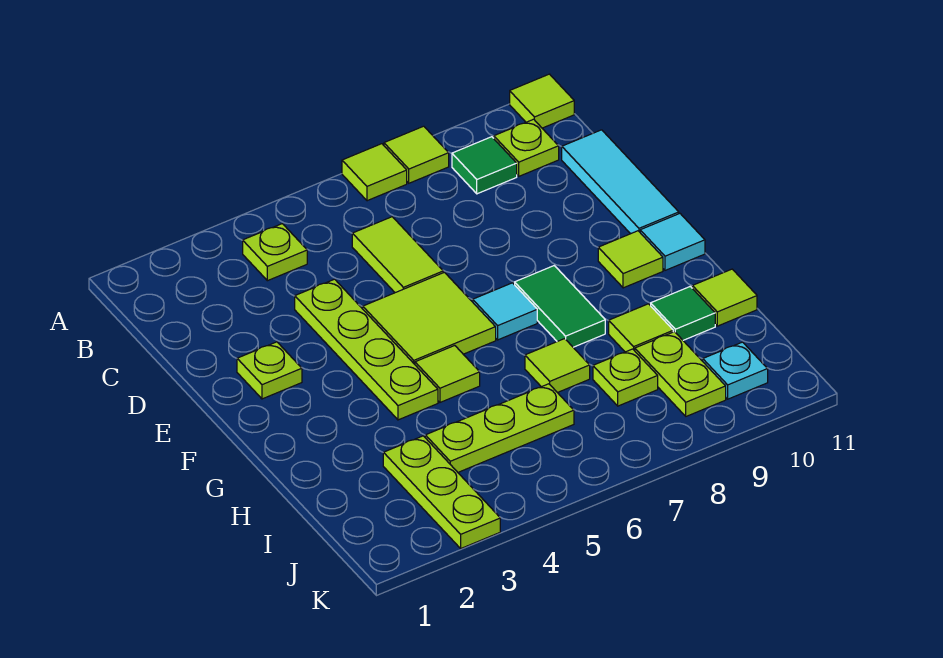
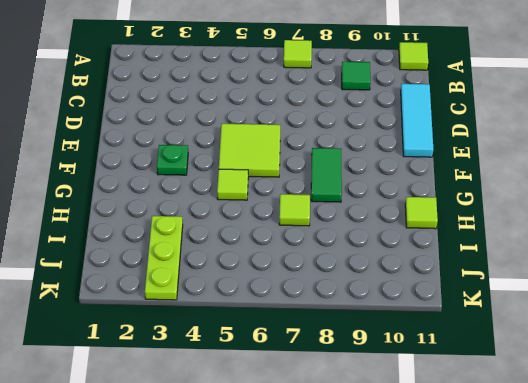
green plate F3 level 1 -> none
none -> lime tile A8 level 1
none -> lime plate B4 level 1
none -> lime plate B10 level 1

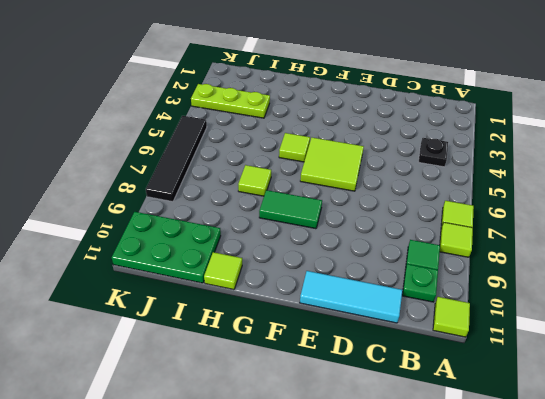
black plate B4 level 1 -> lime plate B4 level 1
green plate B10 level 1 -> lime plate B10 level 1
green plate I10:K11 level 1 -> cyan plate J10 level 1
black tile K5:K8 level 1 -> none
none -> lime tile C6:D6 level 1
none -> lime plate D4:G4 level 1
none -> lime plate E2 level 1

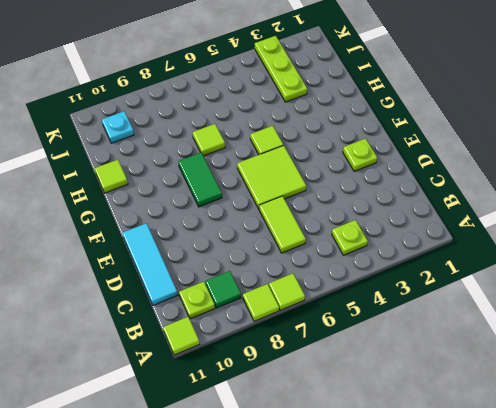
none -> lime plate D4:G4 level 1
none -> cyan tile F7 level 1
none -> lime tile F10 level 1

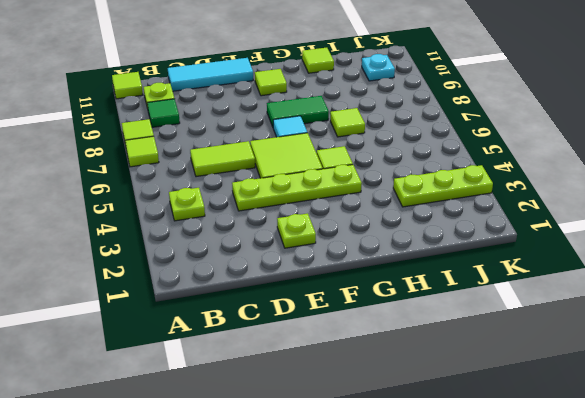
none -> cyan tile F11 level 1
none -> lime tile H9 level 1
none -> green tile H10 level 1

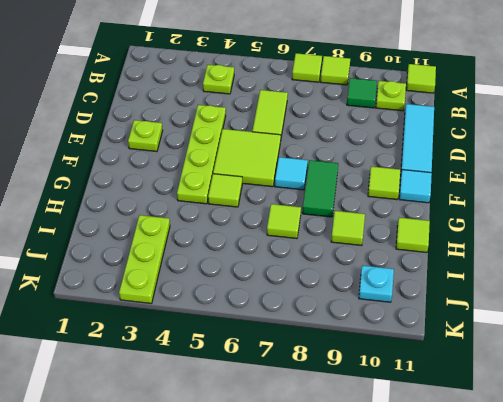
none -> green tile H10 level 1
none -> lime plate I4:I6 level 1
none -> lime plate I8 level 1

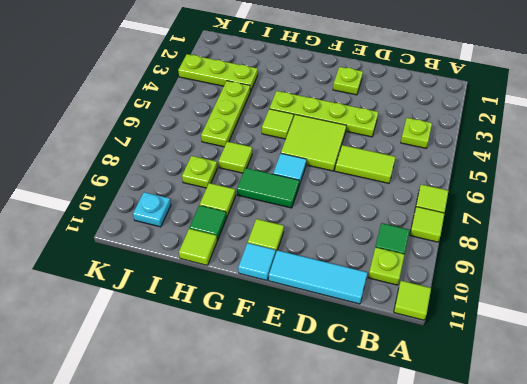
none -> lime plate I9:J9 level 1

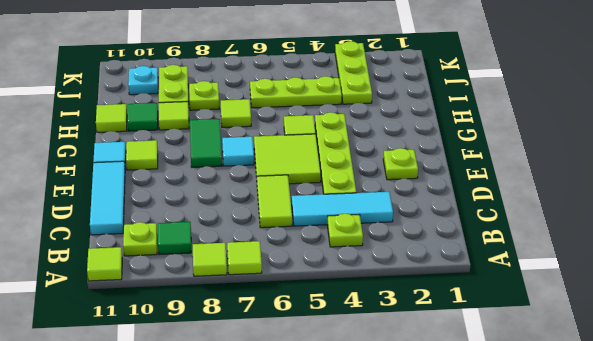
cyan tile C3:C5 level 1 -> none

